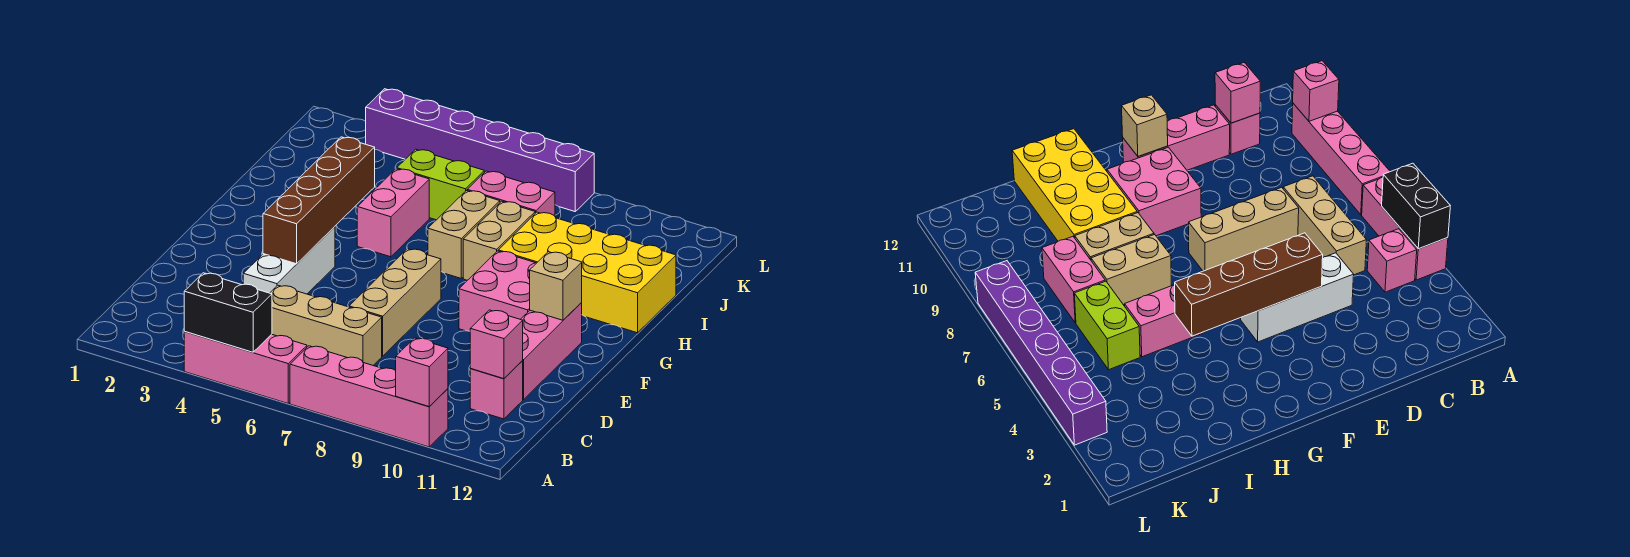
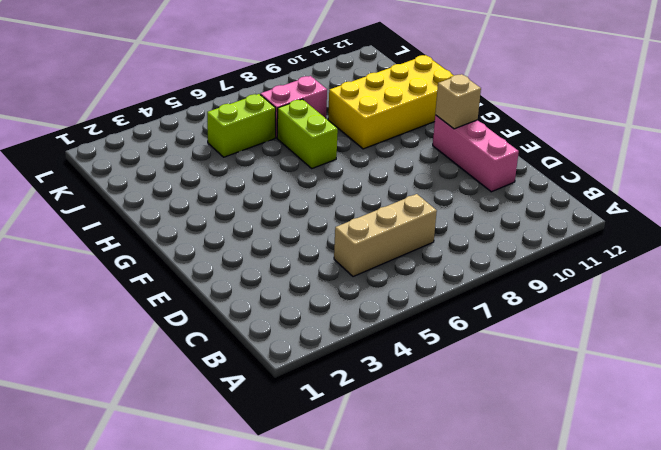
lime brick H7:I7 level 1 -> tan brick H7:I7 level 1
none -> pink brick A4:A6 level 1
none -> pink brick A7:A10 level 1
none -> pink brick B4 level 1

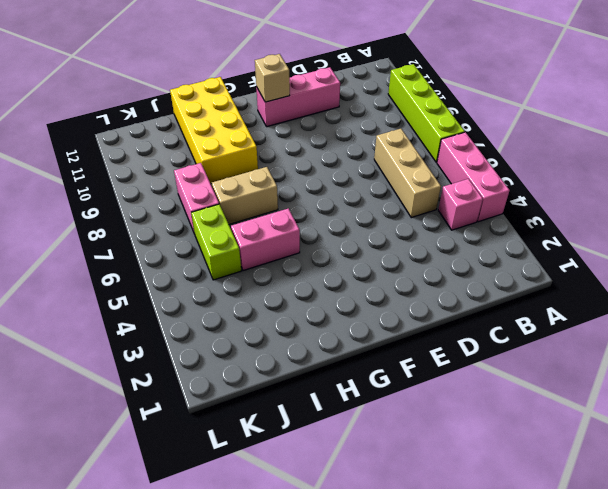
lime brick A7:A10 level 1 -> pink brick A7:A10 level 1
none -> pink brick C11 level 1
none -> white brick D4:F4 level 1
none -> tan brick D7:F7 level 1

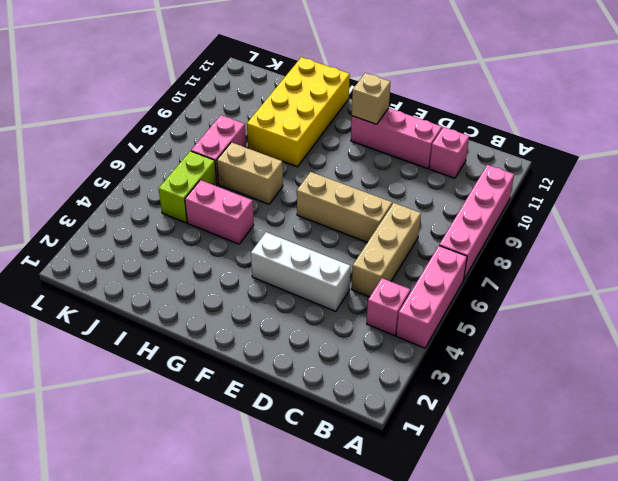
none -> pink brick F9:G10 level 1
none -> tan brick H8:I8 level 1
none -> purple brick L3:L8 level 1

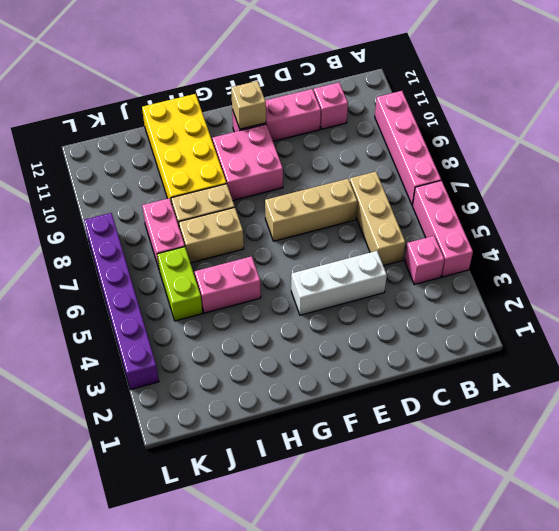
none -> black brick A4:A5 level 2
none -> pink brick A10 level 2
none -> pink brick C11 level 2

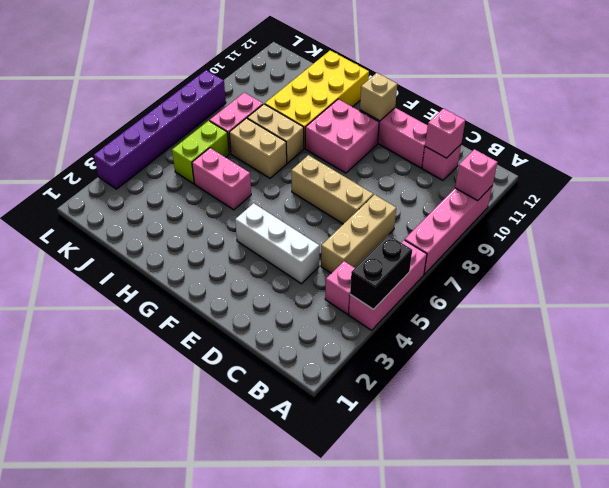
none -> brown brick E4:H4 level 2

